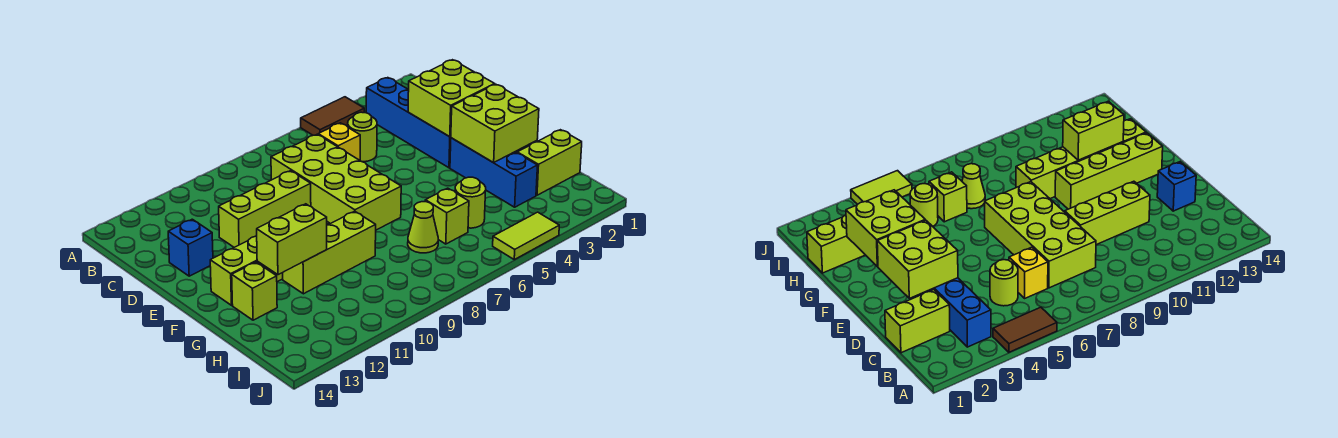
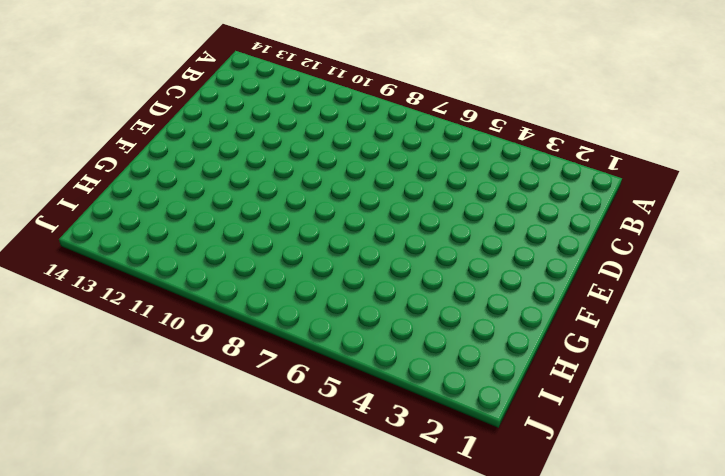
none -> brown tile A4:A5 level 1
none -> blue brick B3:E3 level 1
none -> lime brick C1:C2 level 1

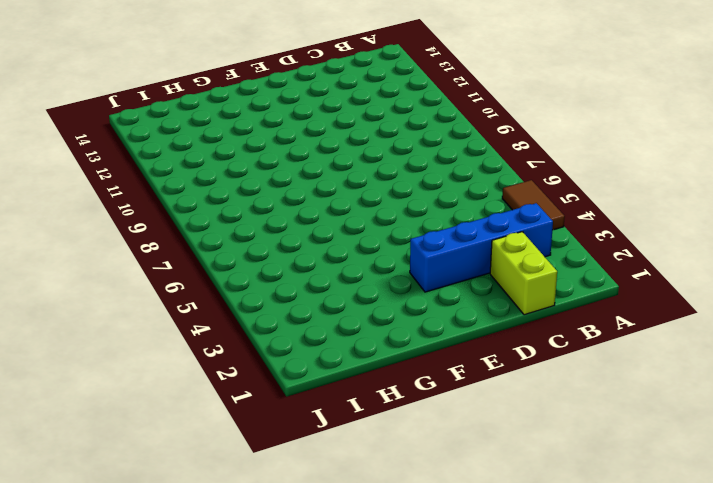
none -> lime round brick C5 level 1
none -> yellow brick C6 level 1
none -> lime brick C7:F8 level 1

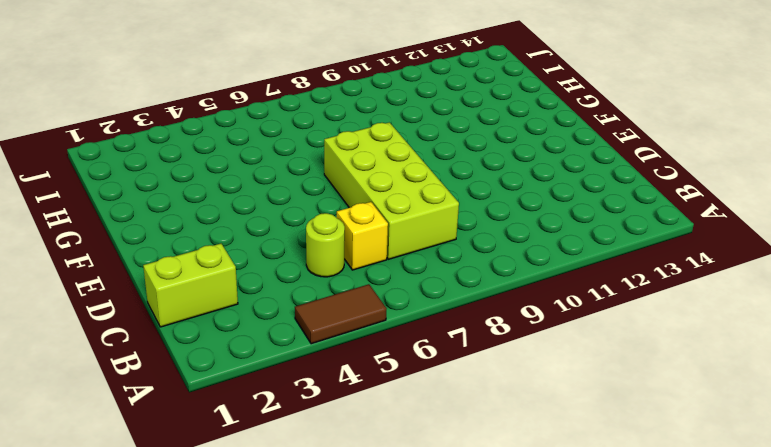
none -> blue brick B3:E3 level 1
none -> lime brick D9:D11 level 1
none -> blue brick D13 level 1

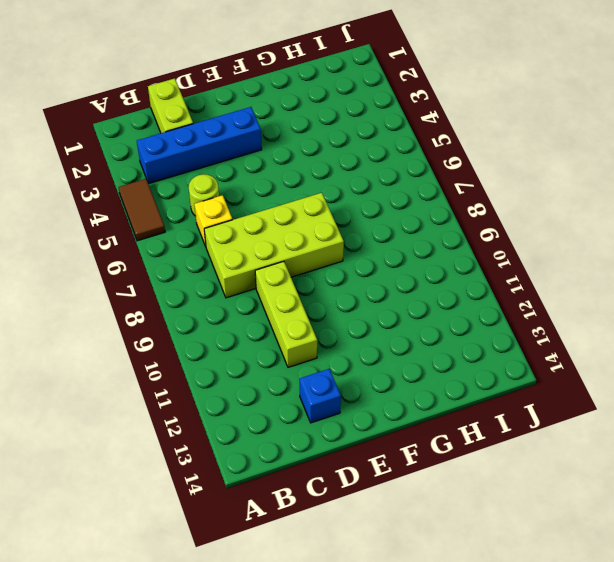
none -> blue brick F3:H3 level 1
none -> lime brick F10:F13 level 1
none -> lime brick G9:G11 level 1

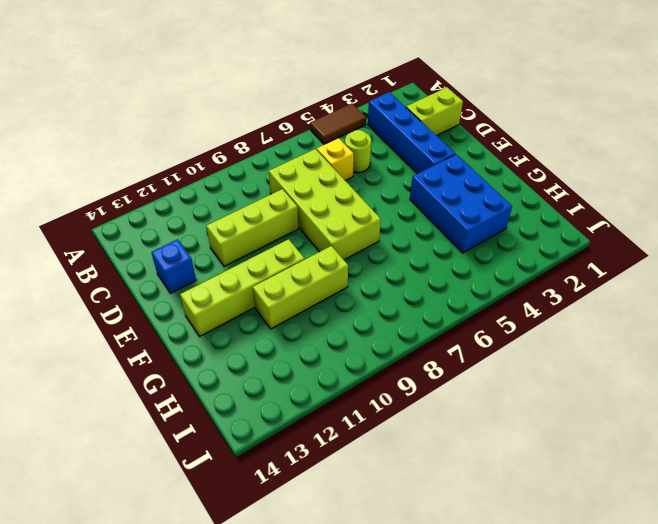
blue brick F3:H4 level 1 -> blue brick F3:H3 level 1
none -> lime brick G13 level 1
none -> lime brick H1:H2 level 1
none -> lime round brick H5 level 1

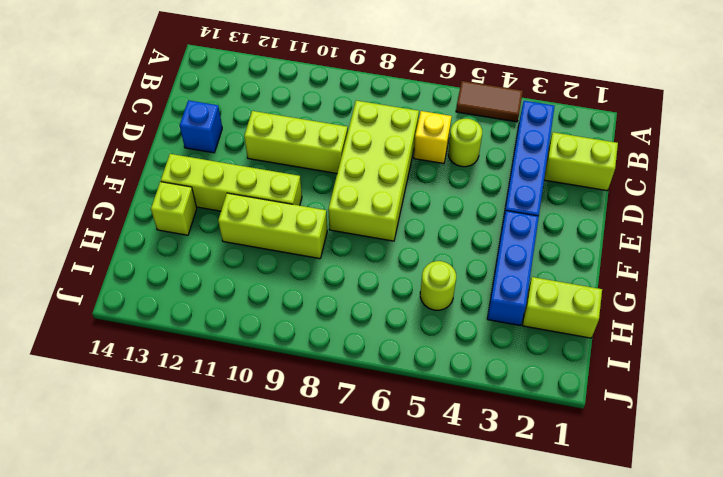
none -> lime brick H6 level 1
none -> lime cone H7 level 1
none -> lime tile J4:J5 level 1

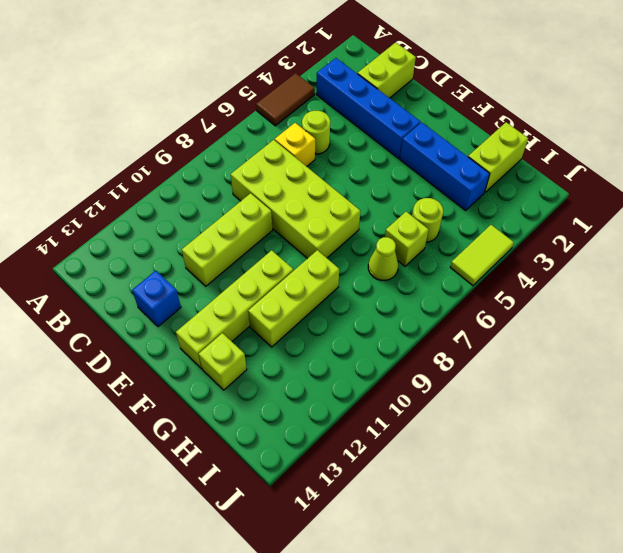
none -> lime brick D2:E3 level 2
none -> lime brick F2:G3 level 2
none -> lime brick G11:G12 level 2

